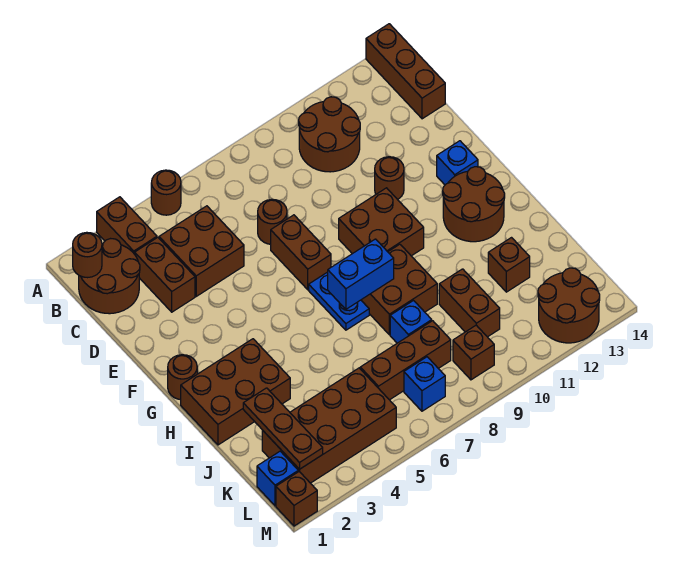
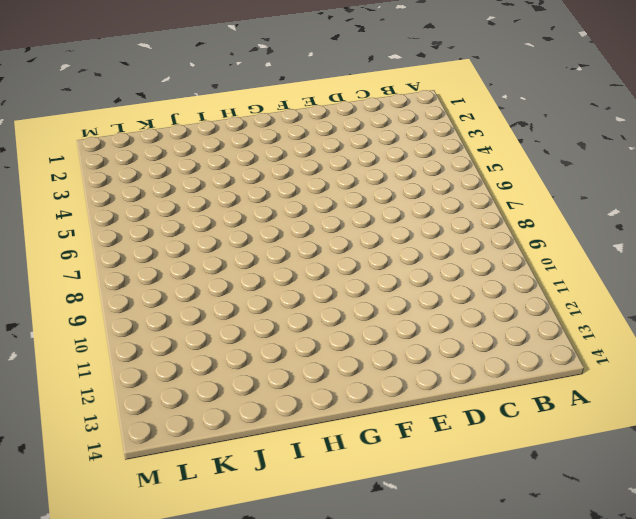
none -> brown brick A3:B3 level 1
none -> brown round brick A5 level 1
none -> brown brick A14:C14 level 1
none -> brown round brick B1:C2 level 1

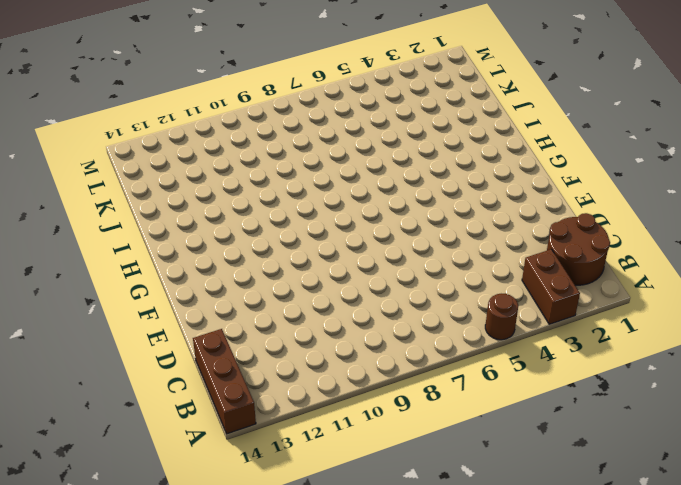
none -> brown round brick B10:C11 level 1
none -> brown brick C3:D3 level 1
none -> brown brick C4:D5 level 1
none -> brown round brick D7 level 1

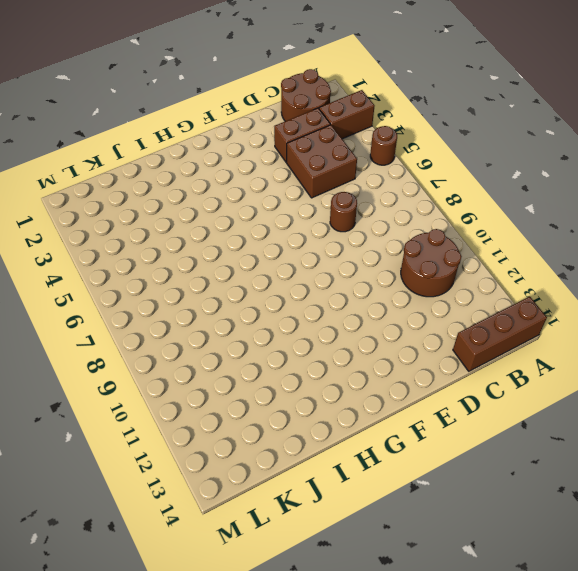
none -> brown brick E7:F7 level 1
none -> brown round brick E11 level 1
none -> brown brick F9:G10 level 1
none -> blue brick F13 level 1

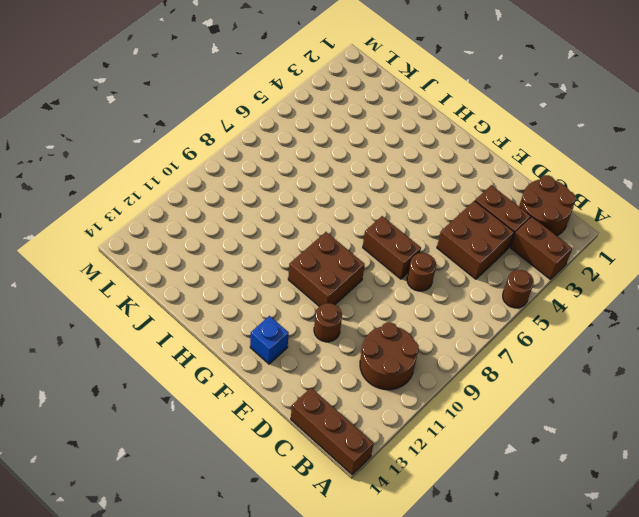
none -> brown round brick G1 level 1
none -> blue plate G7:H7 level 1
none -> brown round brick G12:H13 level 1
none -> brown brick H1:I3 level 1

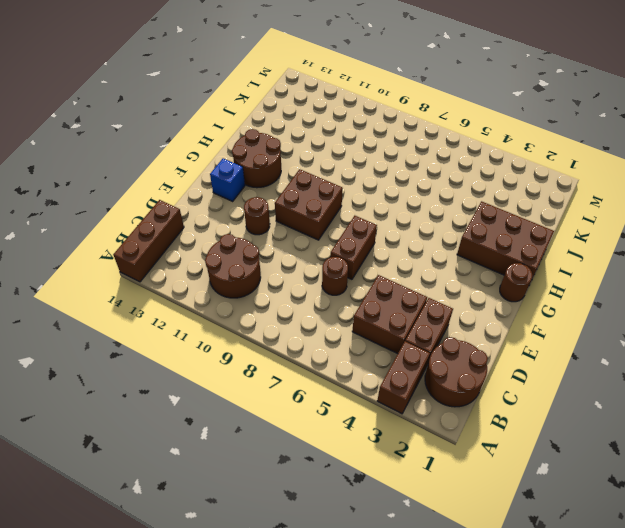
none -> brown round brick A5 level 1
none -> blue plate G7:H7 level 1
none -> brown brick H8:I9 level 1
none -> blue brick J8 level 1

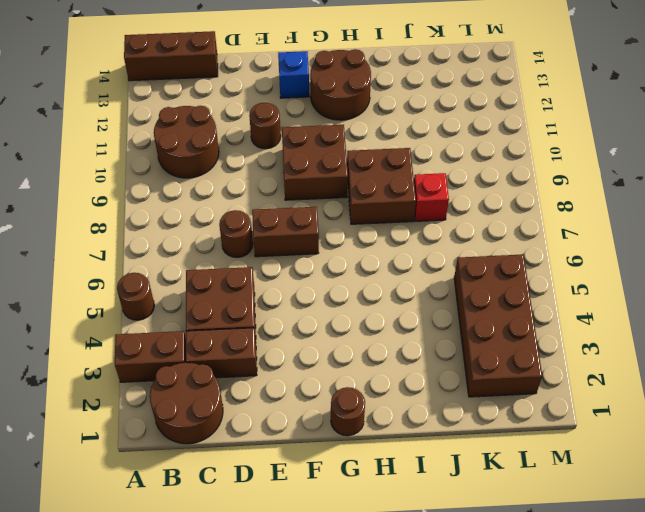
red brick J8 level 1 -> blue brick J8 level 1
none -> blue plate G7:H7 level 1
none -> brown brick H1:I3 level 1
none -> brown brick J10:K10 level 1
none -> brown brick J12 level 1

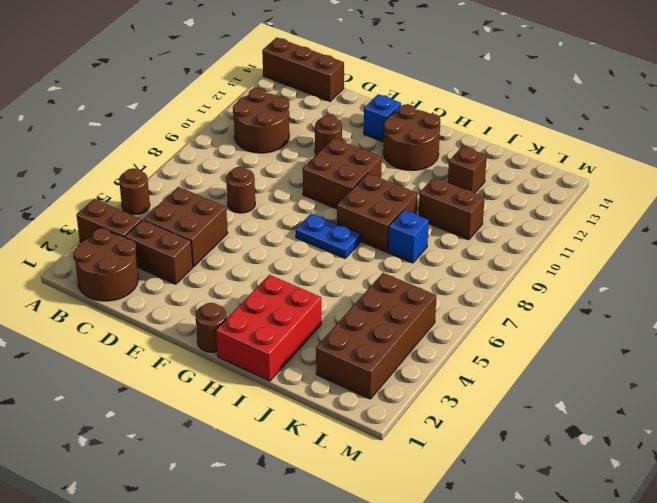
red brick H1:I3 level 1 -> brown brick H1:I3 level 1
none -> brown brick E7:F7 level 1
none -> brown brick K6:K8 level 1
none -> blue brick L1 level 1
none -> blue brick L7 level 1

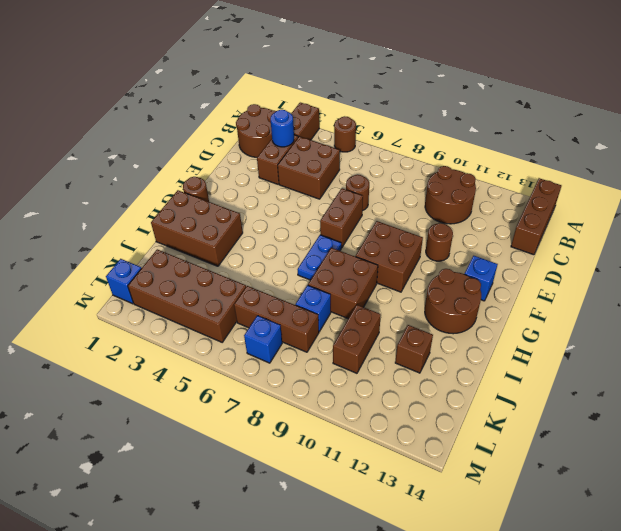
blue round brick C3 level 2 -> none
none -> brown brick L9 level 1
none -> brown round brick L12:M13 level 1
none -> brown brick M1 level 1
none -> brown round brick B1 level 2

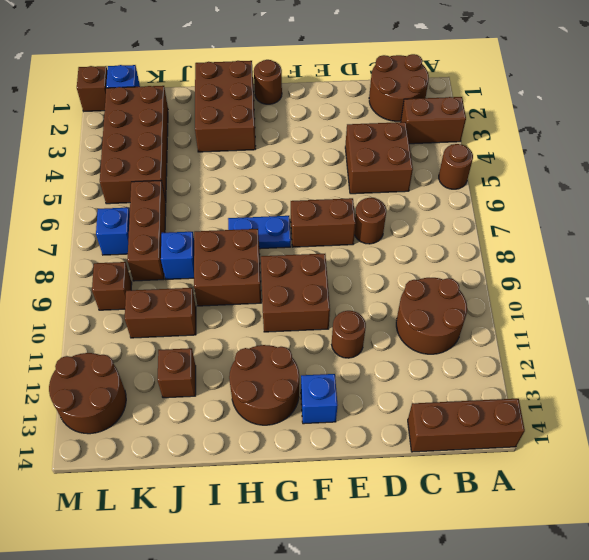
none -> brown brick C3:D3 level 1
none -> brown round brick B1 level 2
none -> blue brick H7:H8 level 2
none -> brown plate J2:L2 level 2

